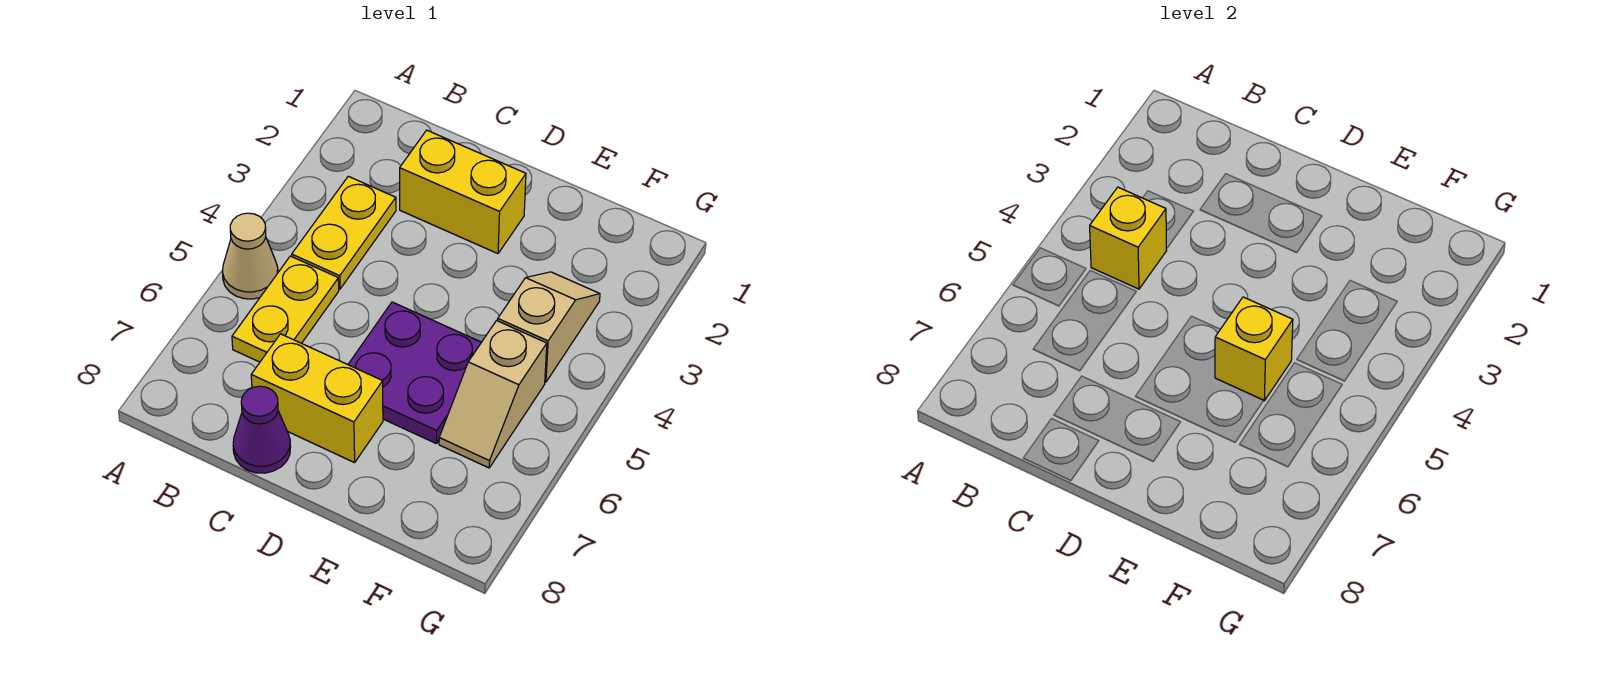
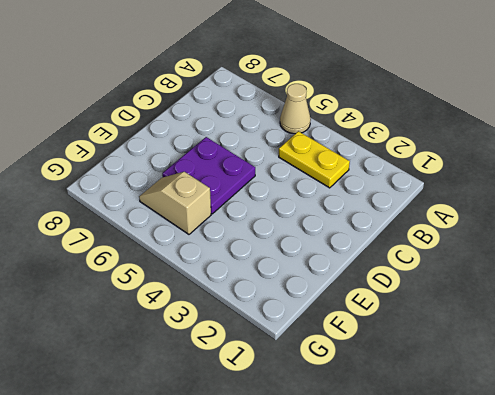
none -> yellow plate B5:B6 level 1
none -> yellow brick C2:D2 level 1

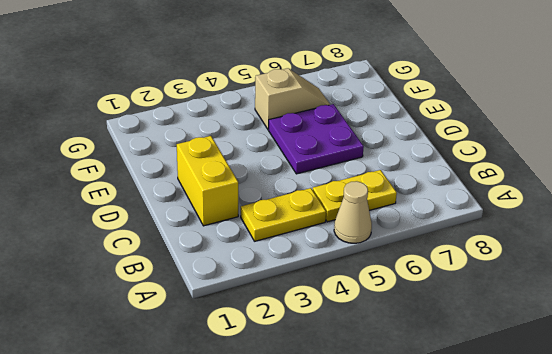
none -> yellow brick C7:D7 level 1
none -> purple cone C8 level 1

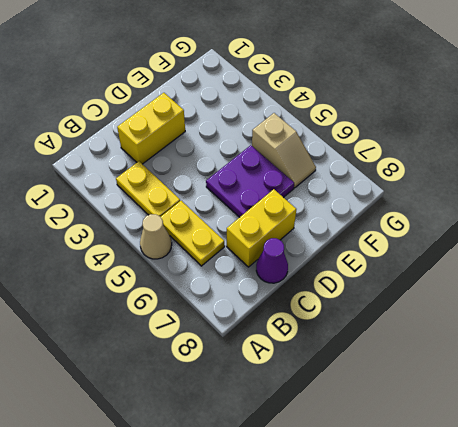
none -> tan slope F3:F4 level 1 top 4
none -> yellow brick B4 level 2

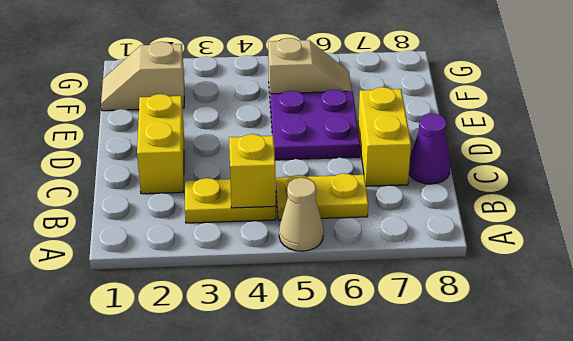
tan slope F1:F2 level 1 top 2 -> tan slope F3:F4 level 1 top 4
none -> yellow brick E5 level 2

